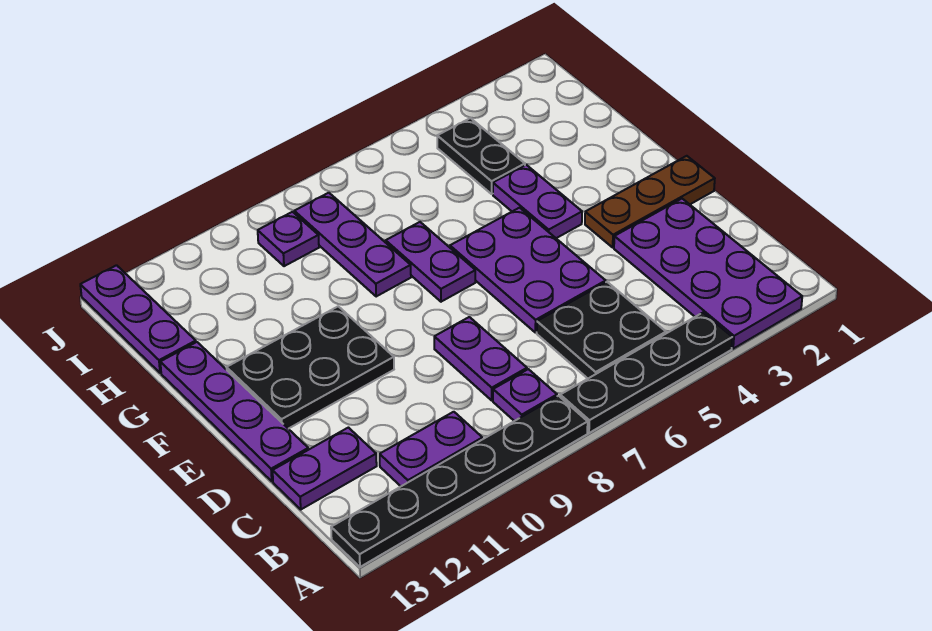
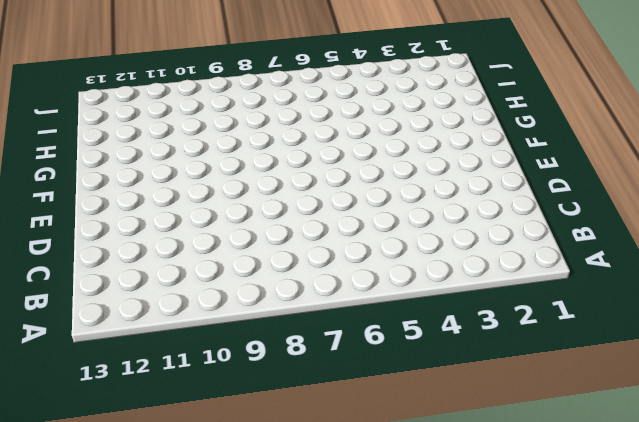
none -> purple plate A2:D3 level 1
none -> black plate A4:A7 level 1
none -> black plate A8:A13 level 1

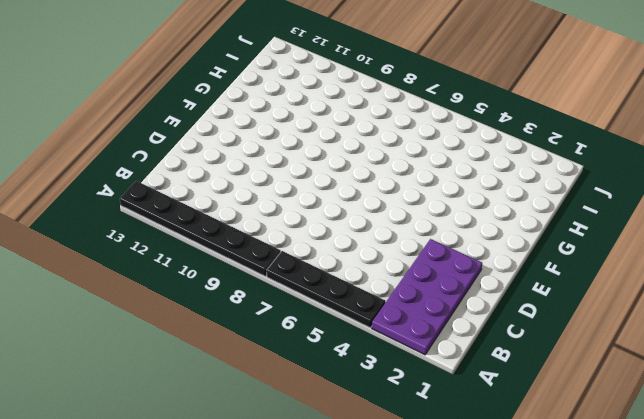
none -> black plate B5:C6 level 1
none -> purple plate B8 level 1
none -> purple plate B10:B11 level 1

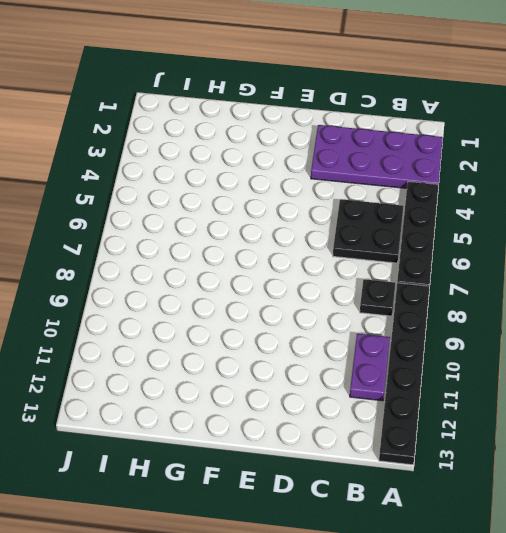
black plate B8 level 1 -> purple plate B8 level 1
none -> purple plate C8:D8 level 1
none -> purple plate C12:C13 level 1
none -> purple plate D5:F6 level 1

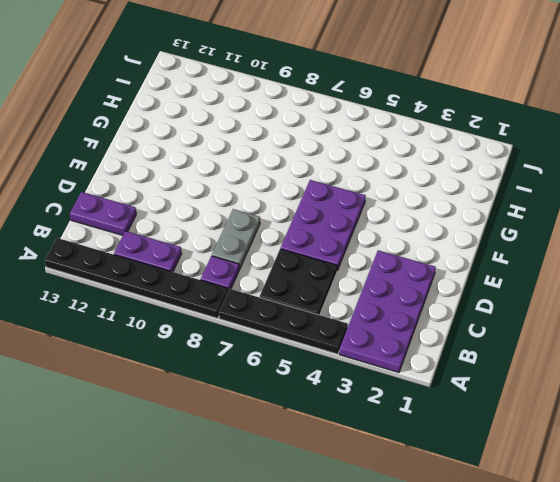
grey plate C8:D8 level 1 -> purple plate C8:D8 level 1
none -> purple plate D13:G13 level 1
none -> brown plate E1:E3 level 1
none -> black plate E10:F12 level 1

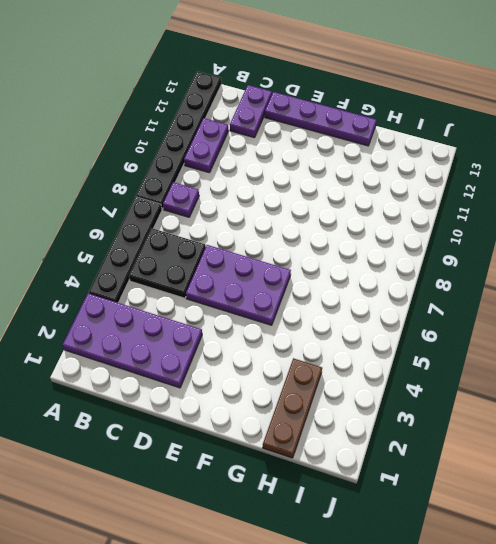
brown plate H1:H3 level 1 -> brown plate E1:E3 level 1
none -> purple plate C8:D8 level 1
none -> black plate E10:F12 level 1
none -> purple plate F4:G4 level 1

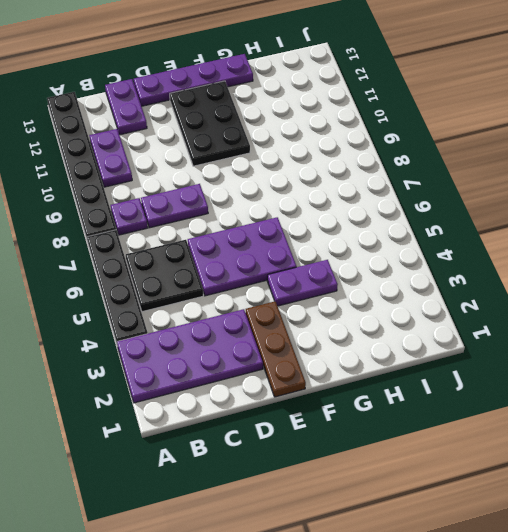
none -> purple plate F7:G7 level 1
none -> purple plate G8:I8 level 1
none -> black plate H4:I4 level 1

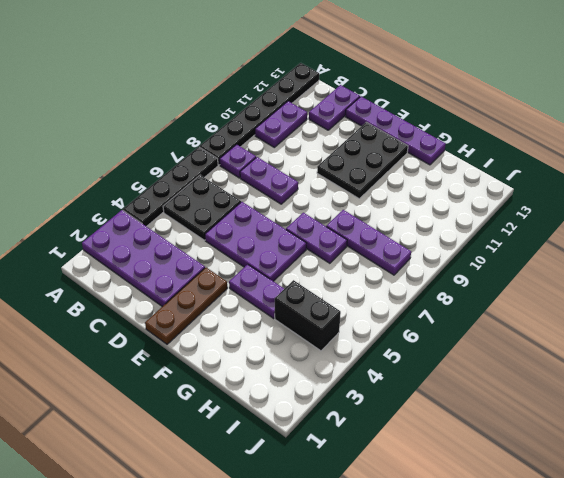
black brick H4:I4 level 1 -> black plate H4:I4 level 1
none -> purple plate H13:J13 level 1
none -> purple plate I9 level 1

